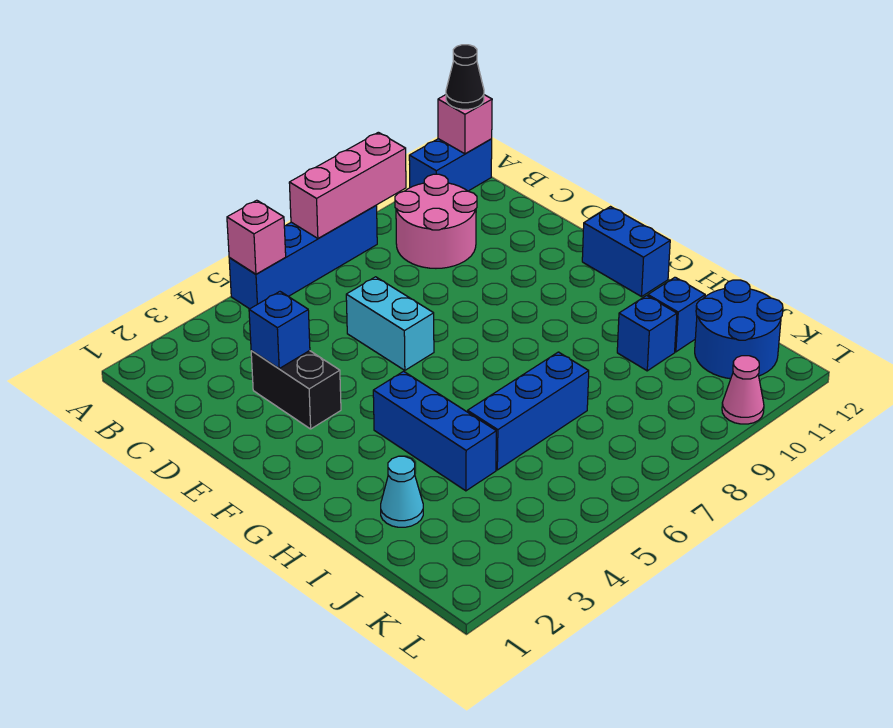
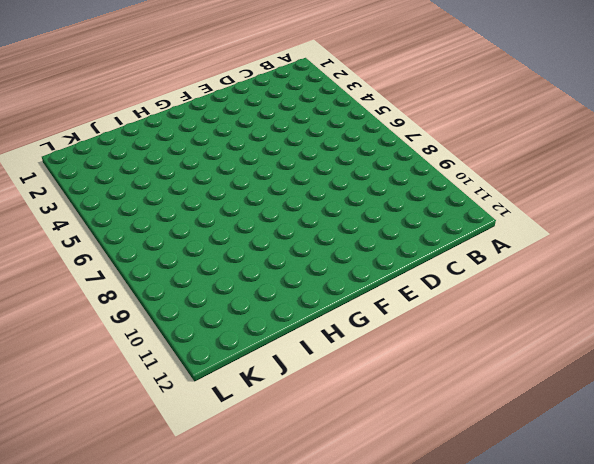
none -> blue brick A5:A8 level 1
none -> blue brick A11:A12 level 1
none -> pink round brick B9:C10 level 1

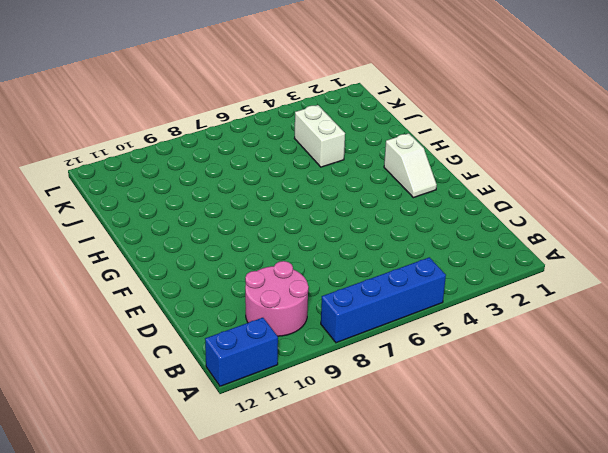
white slope F2:G2 level 1 top G -> none
white brick I4:J4 level 1 -> blue brick G4:I4 level 1
none -> black brick D3:E3 level 1
none -> cyan brick D6:E6 level 1
none -> blue brick F12:G12 level 1

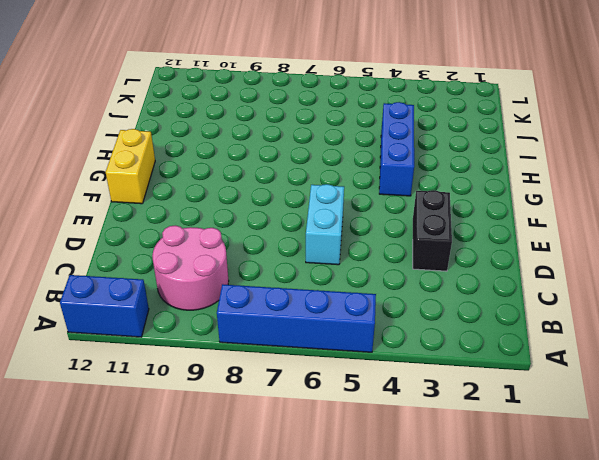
yellow brick F12:G12 level 1 -> blue brick F12:G12 level 1
none -> cyan cone I2 level 1
none -> blue brick I5:I7 level 1
none -> blue brick I10 level 1

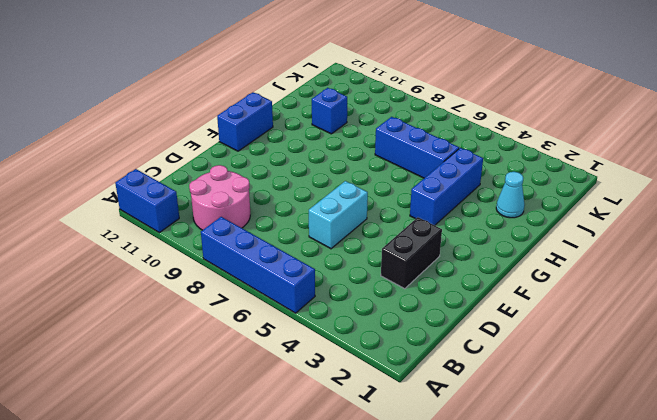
none -> blue brick I11 level 1
none -> blue round brick J11:K12 level 1
none -> pink cone L10 level 1

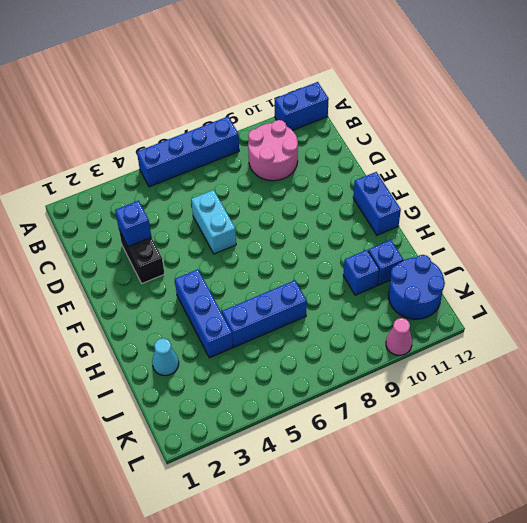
none -> pink brick A5 level 2
none -> pink brick A7:A9 level 2
none -> pink brick A12 level 2

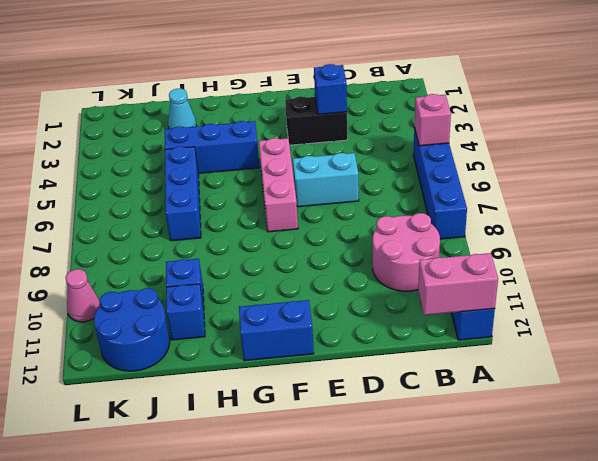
pink brick A12:B12 level 2 -> pink brick A12 level 2
pink brick F5:F7 level 1 -> pink brick A7:A9 level 2
none -> black cone A12 level 3

